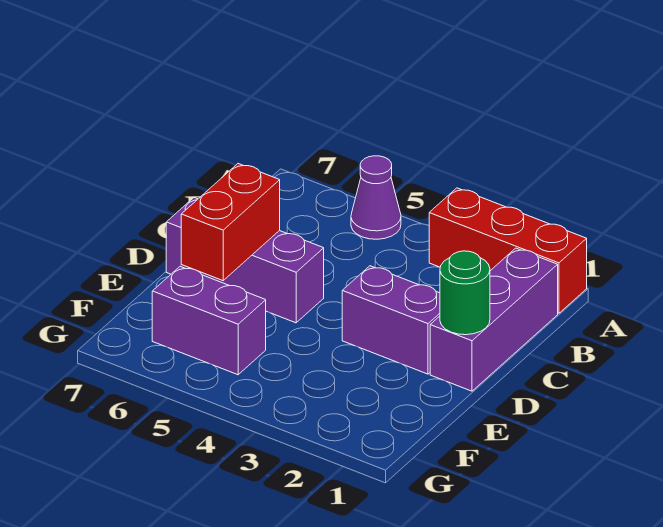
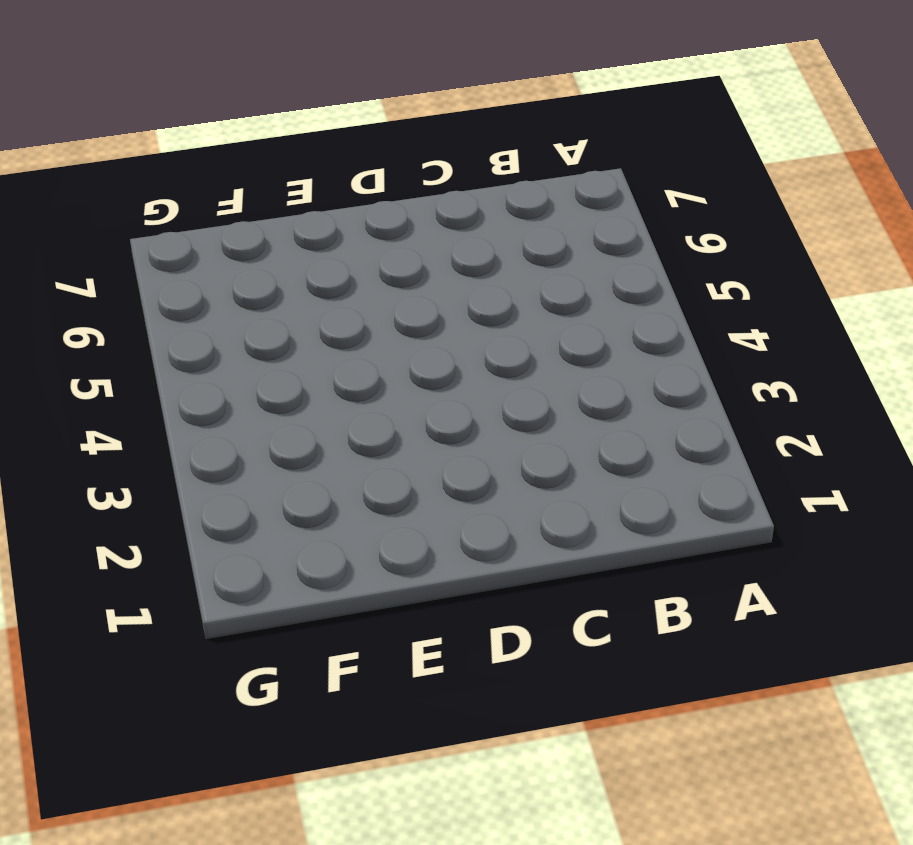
none -> red brick A1:A3 level 1
none -> purple cone A5 level 1

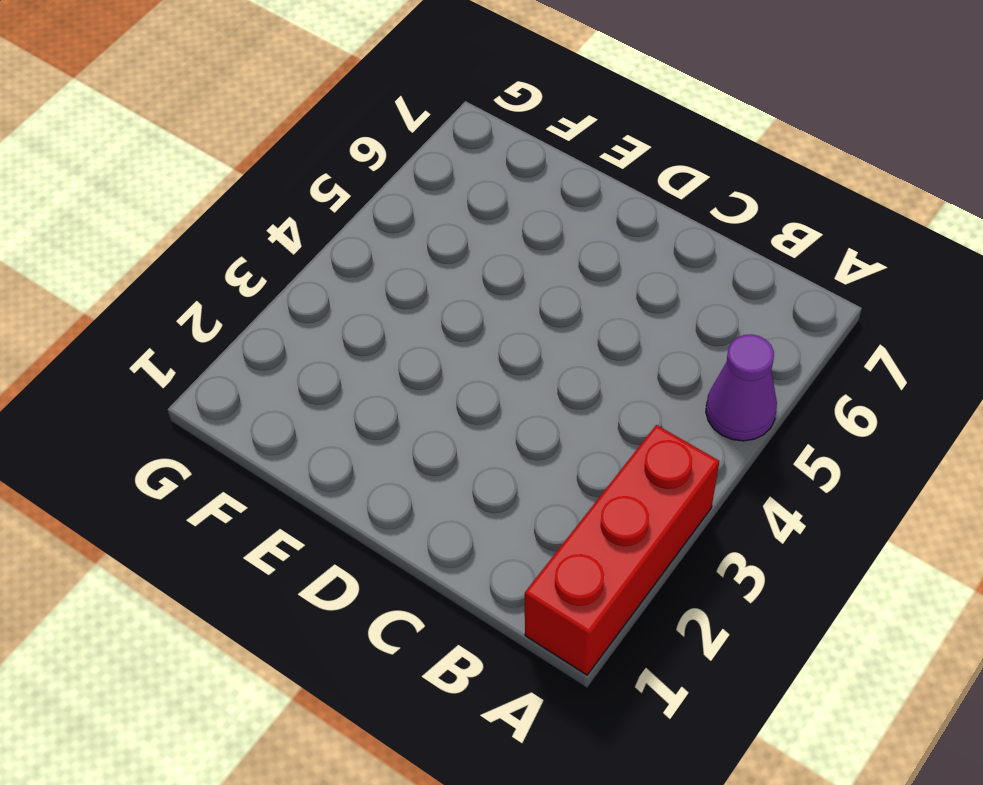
none -> purple brick B1:D1 level 1
none -> purple brick D2:D3 level 1

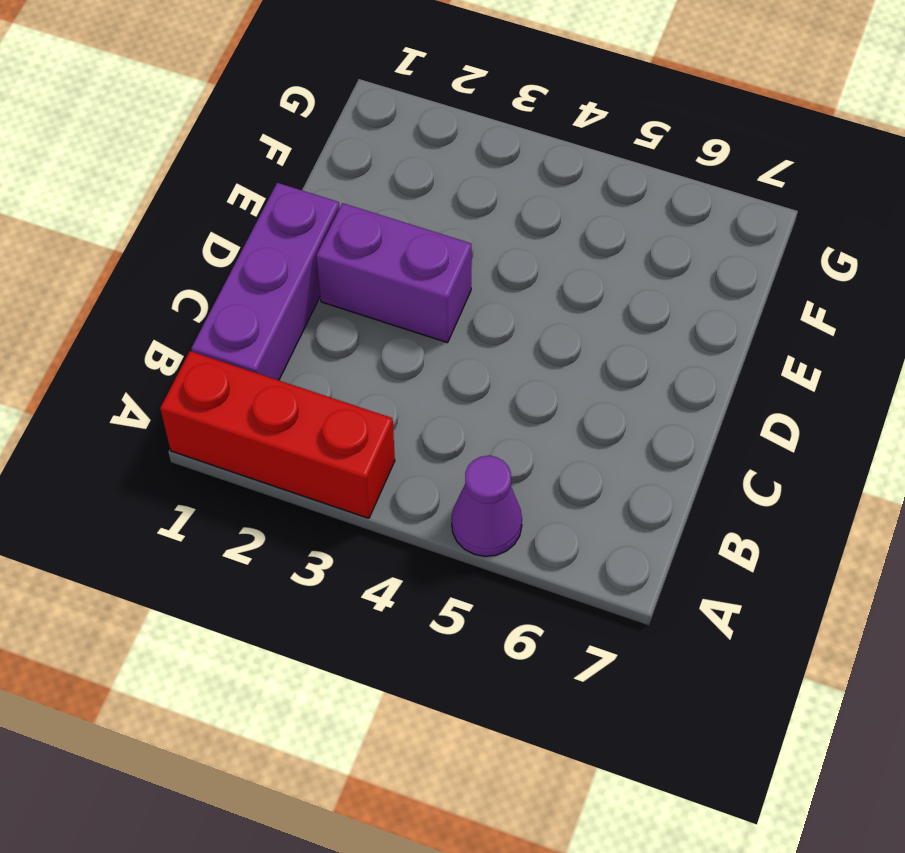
none -> purple brick D5:D7 level 1
none -> purple brick F5:F6 level 1

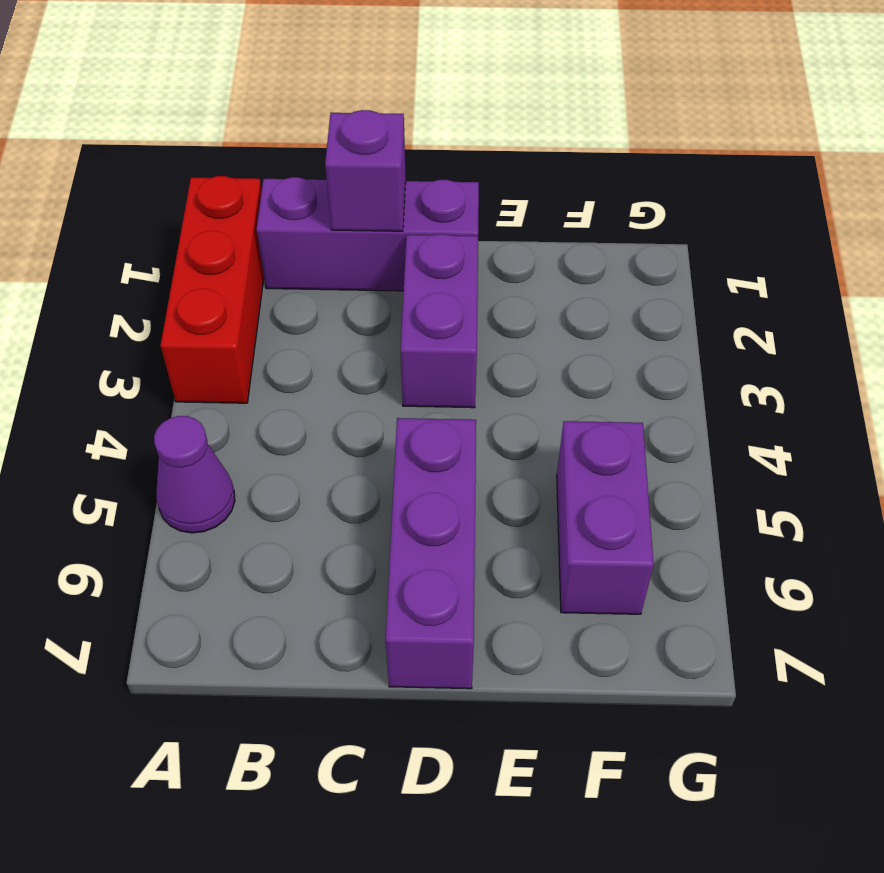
purple brick C1 level 2 -> none
none -> green round brick D1 level 2
none -> red brick D6:E6 level 2

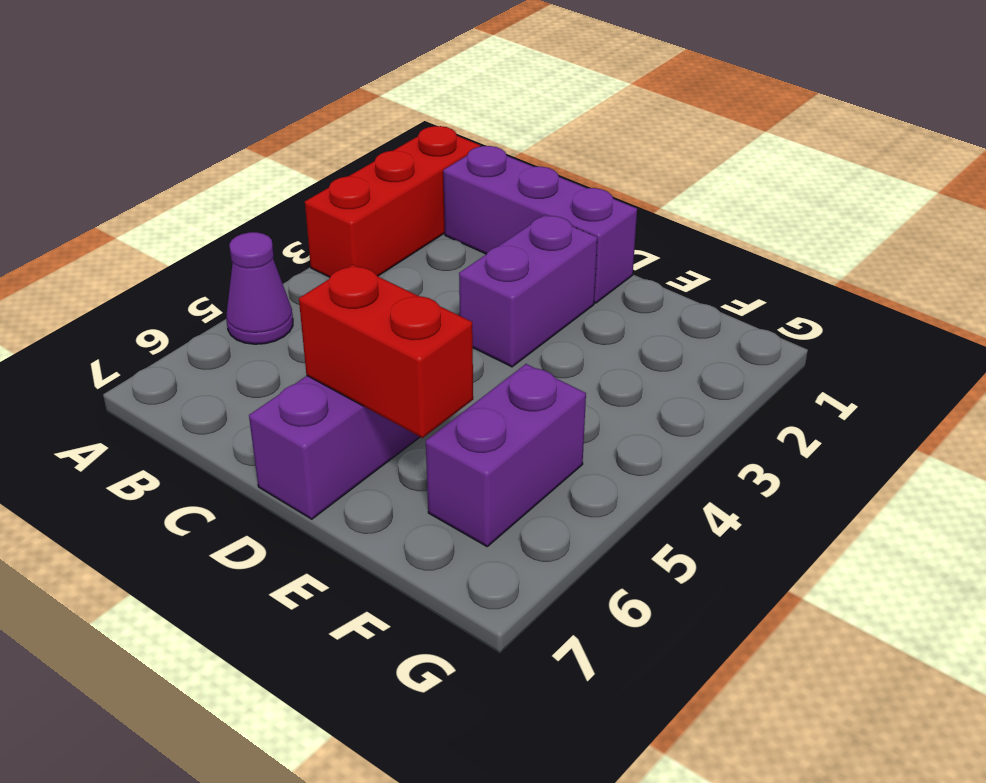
none -> green round brick D1 level 2

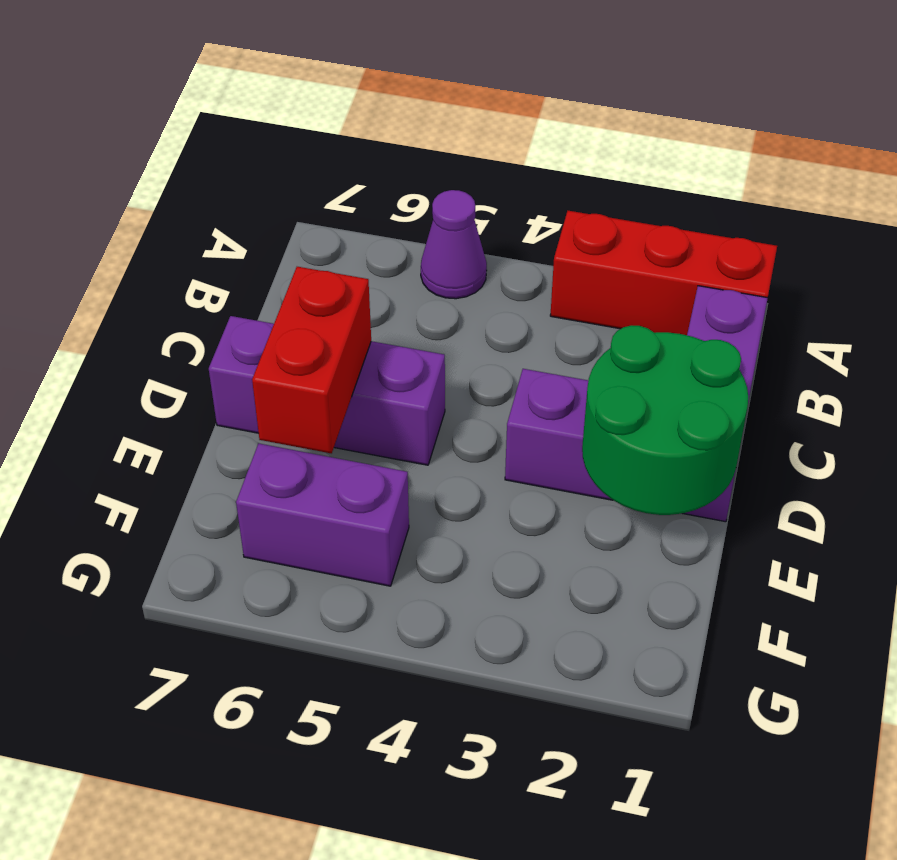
green round brick D1:E2 level 2 -> green round brick D1 level 2

